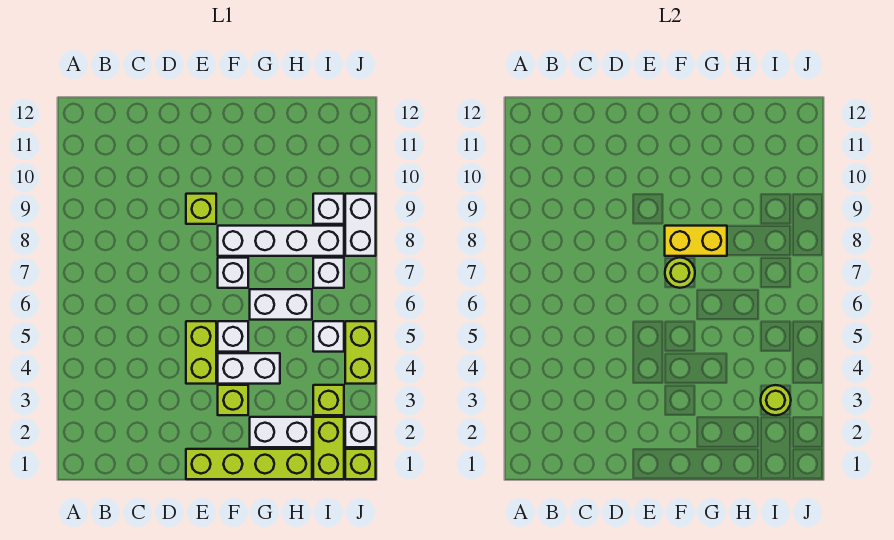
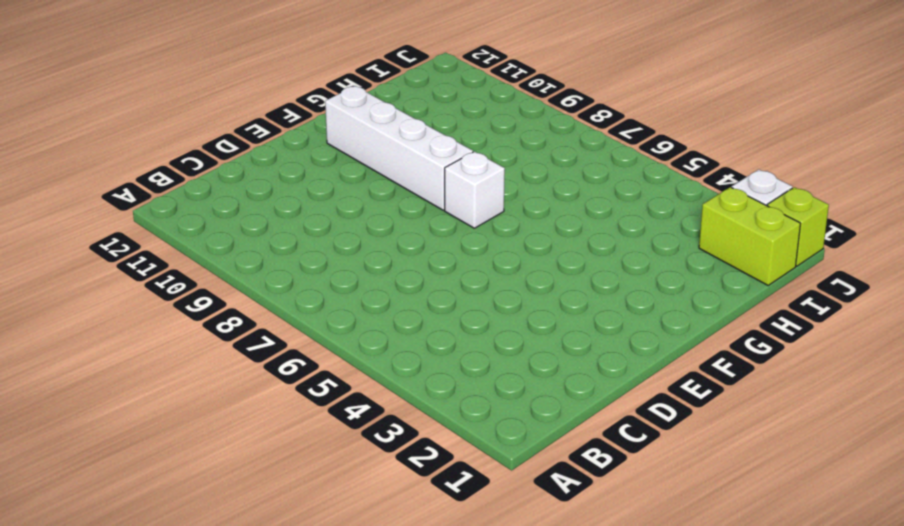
white brick F8:F11 level 1 -> white brick F8:I8 level 1
none -> lime brick E1:H1 level 1
none -> lime brick E4:E5 level 1
none -> lime brick E9 level 1

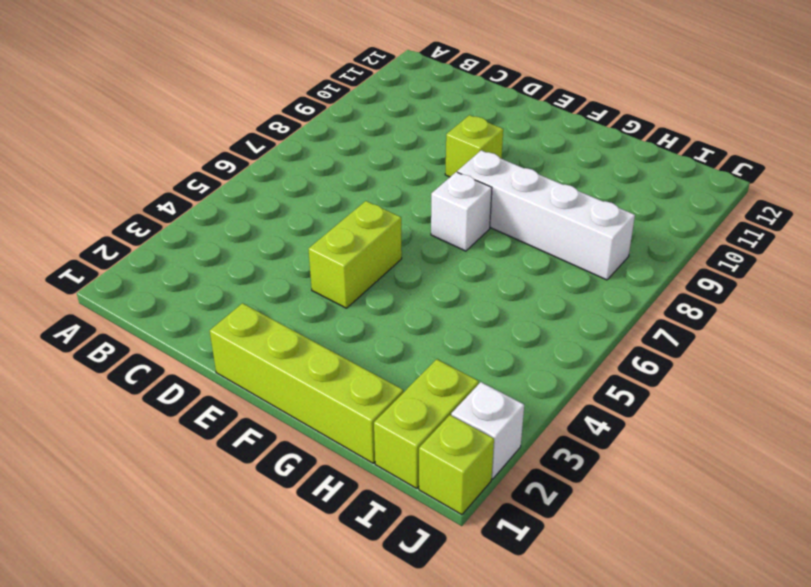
none -> lime brick F3 level 1
none -> white brick F4:G4 level 1
none -> white brick F5 level 1

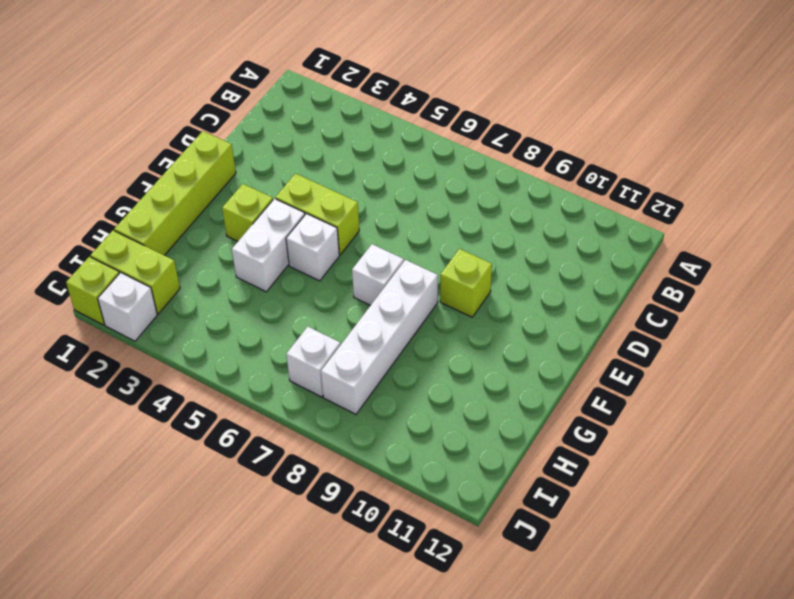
none -> white brick G2:H2 level 1
none -> white brick G6:H6 level 1
none -> lime brick I3 level 1

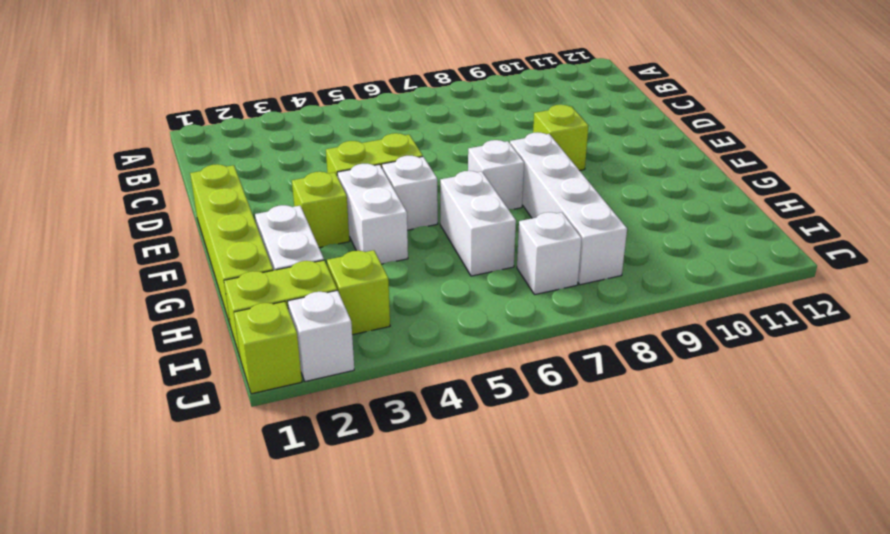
none -> white brick I5 level 1
none -> white brick I9 level 1
none -> lime brick J4:J5 level 1

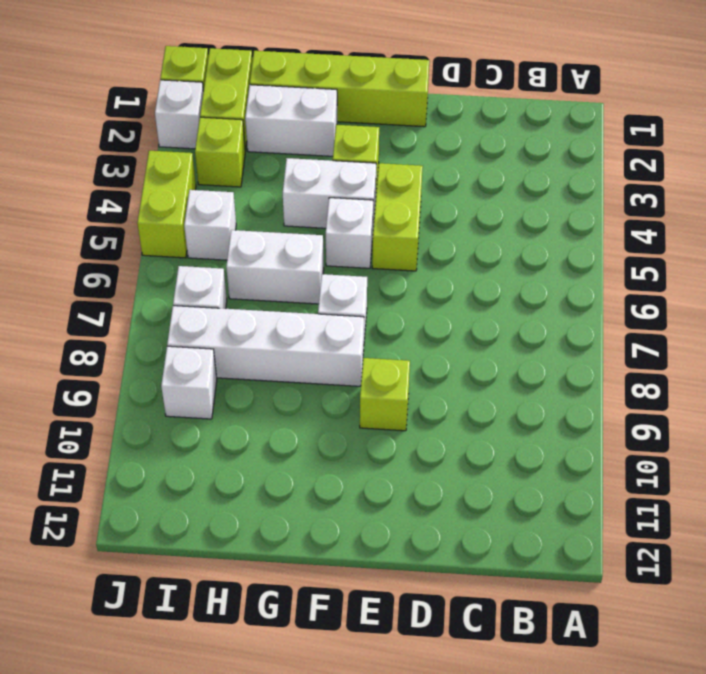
none -> white brick J8:J9 level 1
none -> lime round brick F7 level 2
none -> yellow brick F8:G8 level 2

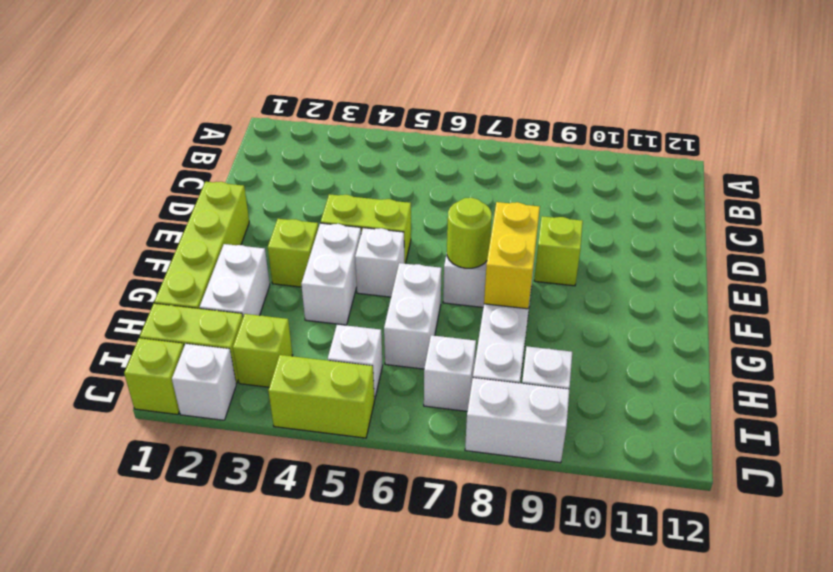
none -> lime round brick I3 level 2

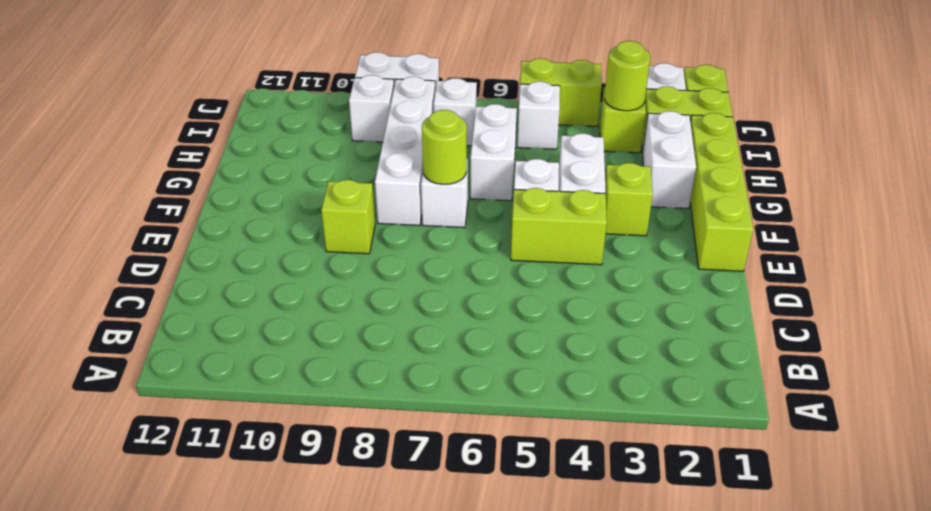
none -> yellow brick F8:G8 level 2

